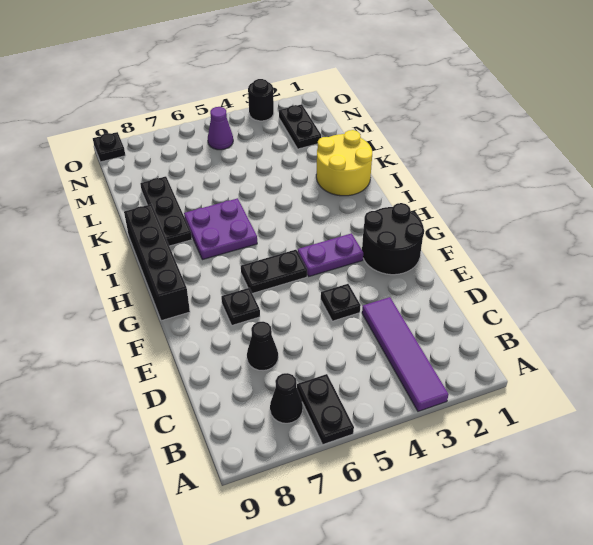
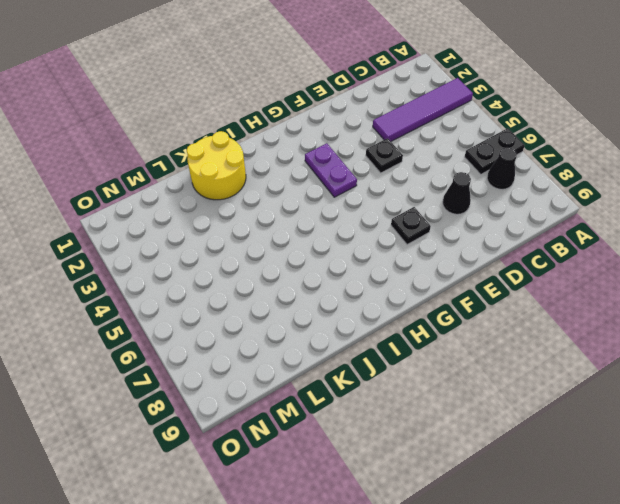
none -> black round brick F1:G2 level 1
none -> black plate G5:G6 level 1
none -> black brick G9:J9 level 1

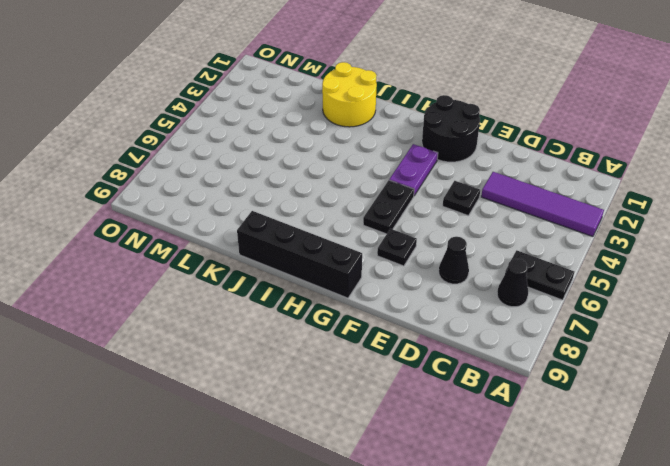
none -> purple plate I6:J7 level 1
none -> black plate J8:L8 level 1
none -> black plate M2:N2 level 1

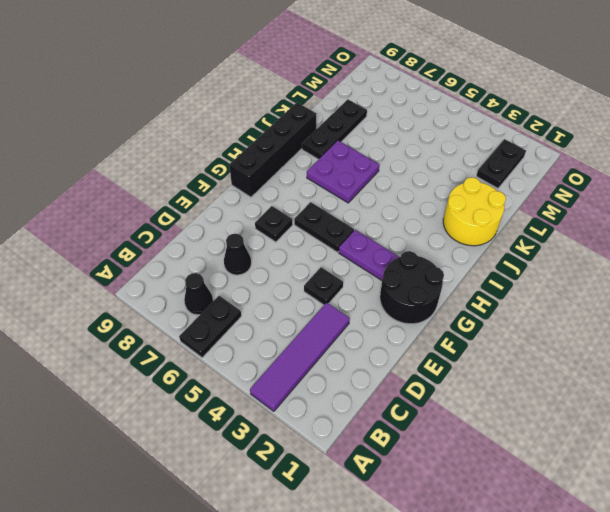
none -> purple cone N5 level 1
none -> black round brick O3 level 1
none -> black plate O9 level 1

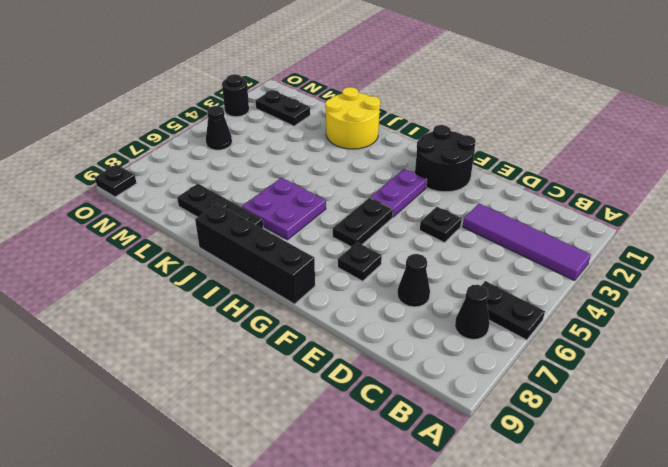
black cone N5 level 1 -> purple cone N5 level 1

